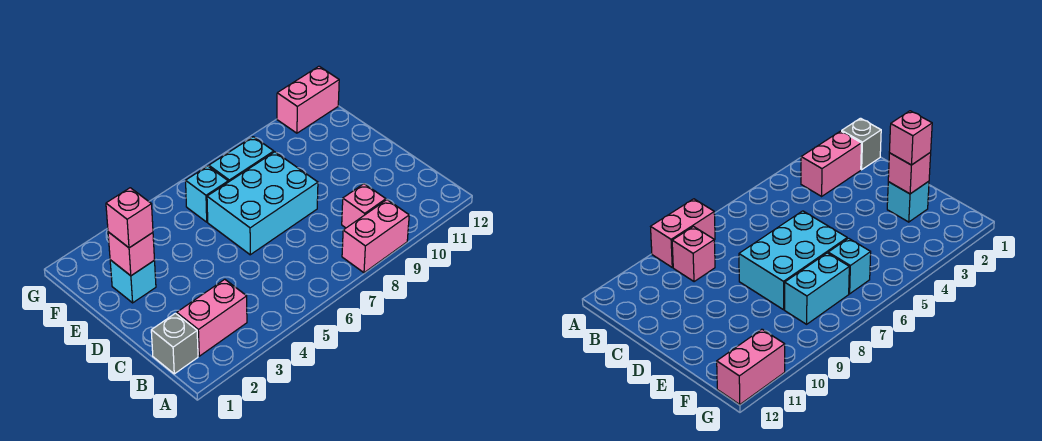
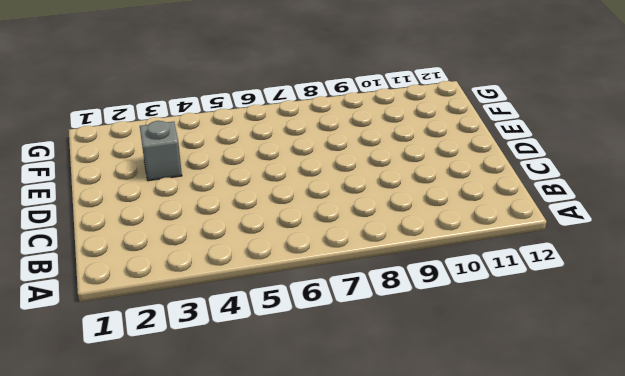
grey brick E3 level 1 -> grey brick B1 level 1
none -> pink brick A8:A9 level 1
none -> pink brick B2:B3 level 1

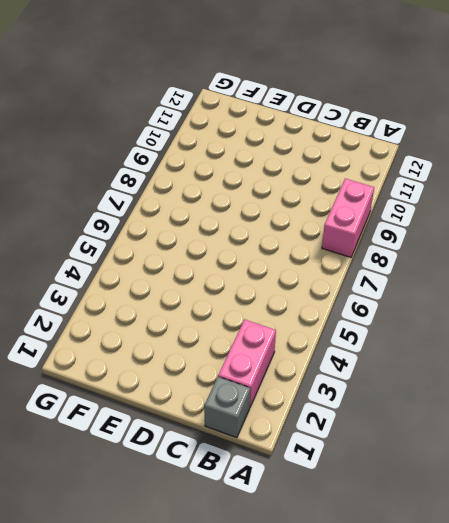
none -> pink brick B9 level 1
none -> cyan brick D6:E8 level 1

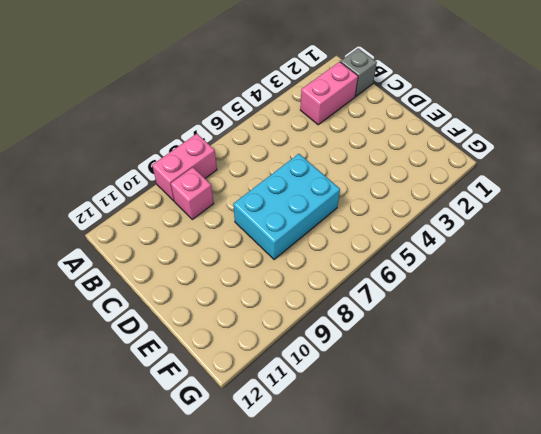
none -> cyan brick E2 level 1
none -> cyan brick F6 level 1

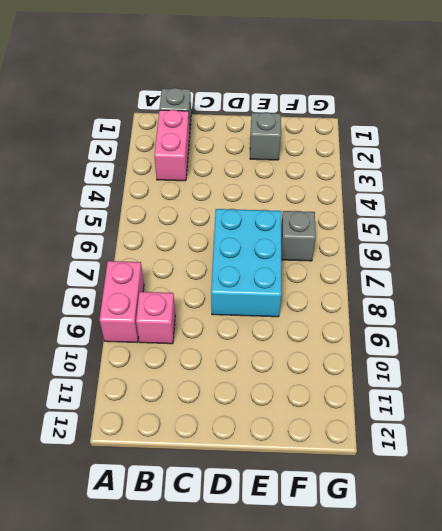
grey brick E2 level 1 -> cyan brick E2 level 1
grey brick F6 level 1 -> cyan brick F6 level 1
none -> cyan brick F7:F8 level 1
none -> pink brick G11:G12 level 1

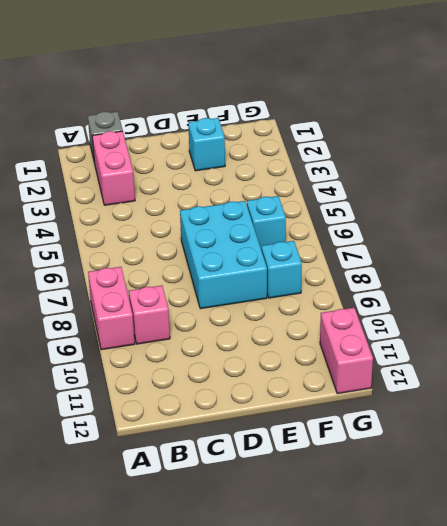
cyan brick F8 level 1 -> cyan brick F7:F8 level 1
none -> pink brick E2 level 2
none -> pink brick E2 level 3

